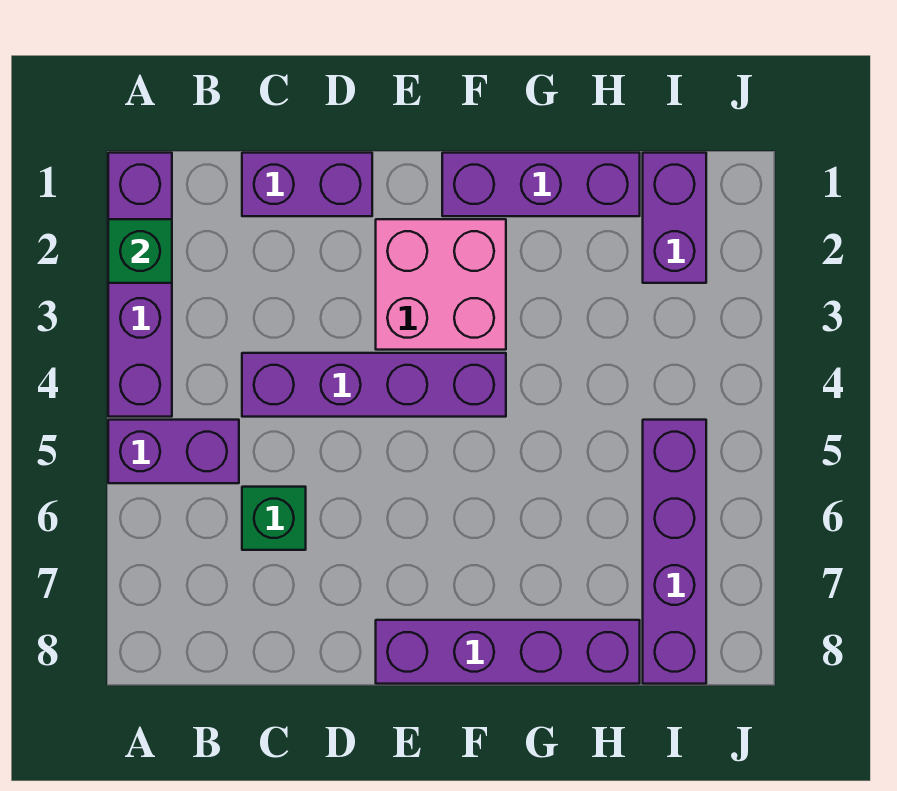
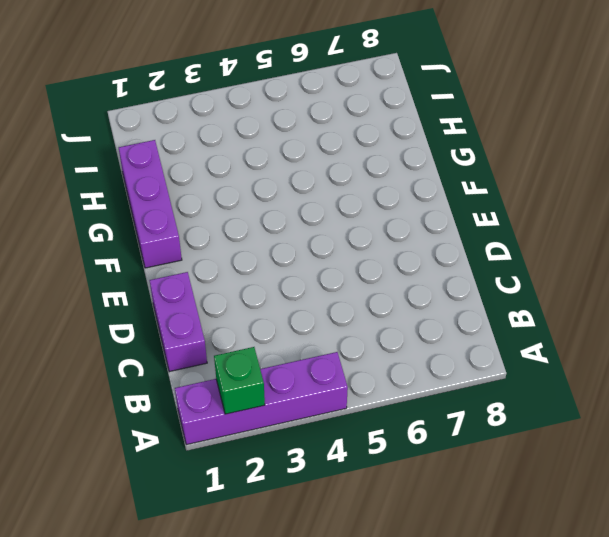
none -> purple brick A5:B5 level 1
none -> purple brick C4:F4 level 1

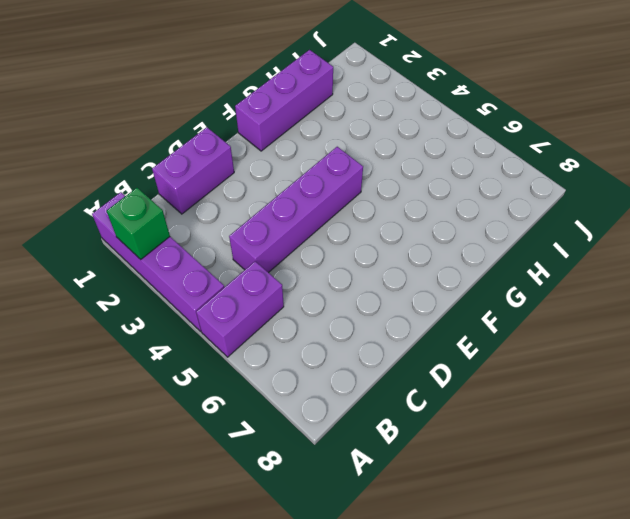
none -> green brick C6 level 1
none -> pink brick E2:F3 level 1

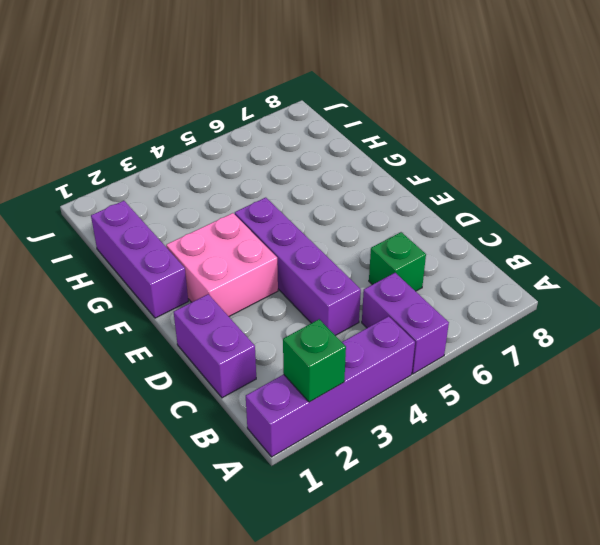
none -> purple brick E8:H8 level 1
none -> purple brick I1:I2 level 1

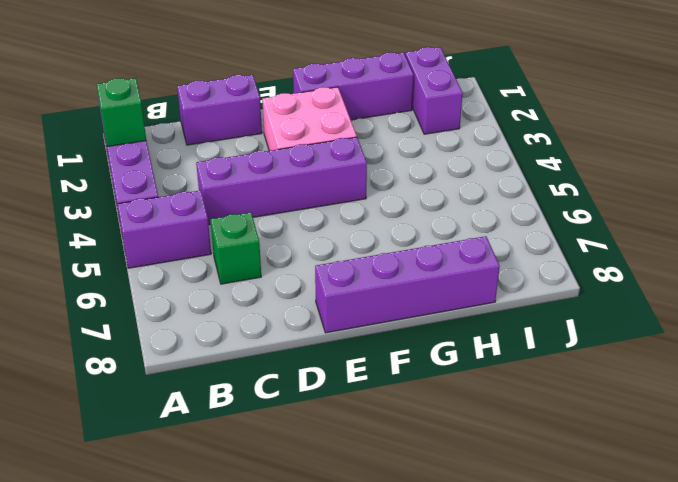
none -> purple brick I5:I8 level 1

